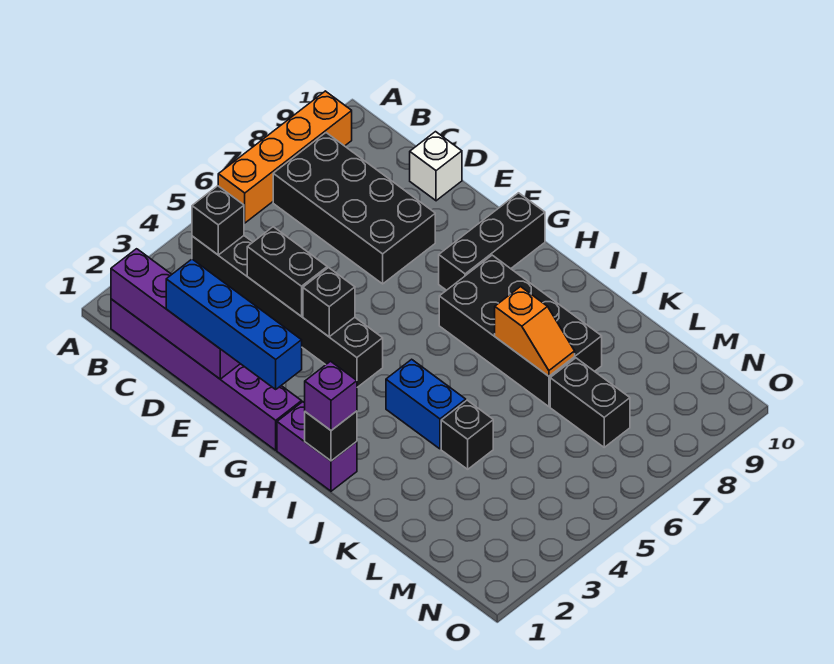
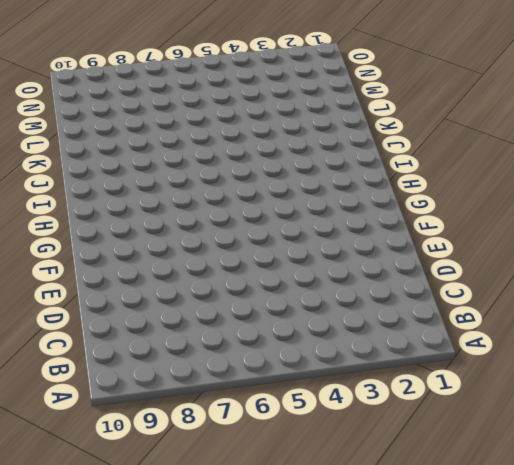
none -> orange brick A6:A9 level 1
none -> purple brick B1:G1 level 1
none -> black brick B4:G4 level 1

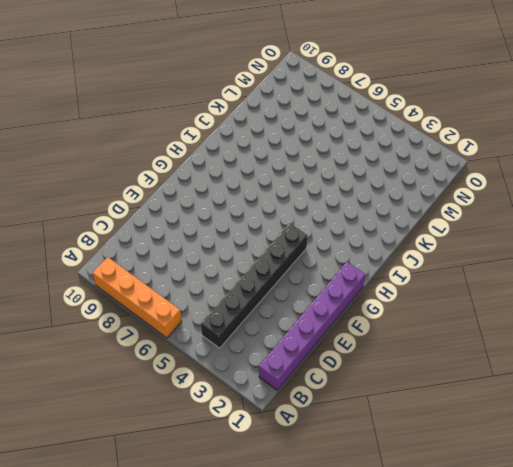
none -> black brick B7:E8 level 1
none -> white brick D10 level 1
none -> black brick G8:G10 level 1

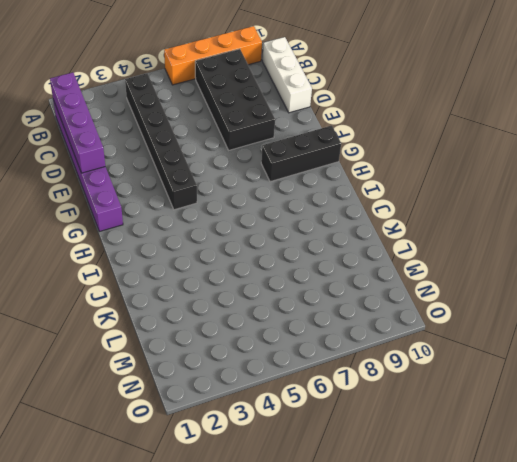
white brick B10:D10 level 1 -> white brick D10 level 1
none -> purple brick H1:I1 level 1
none -> black brick H7:K8 level 1
none -> blue brick I4:J4 level 1

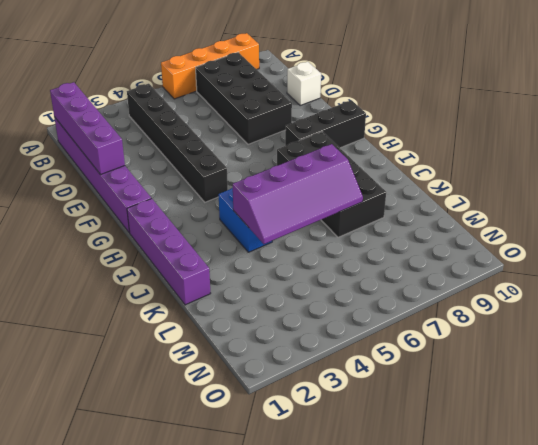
purple brick H1:K1 level 1 -> purple brick H1:I1 level 1
purple slope J4:K7 level 2 top J -> orange slope J7:K7 level 2 top J
none -> black brick K4 level 1
none -> black brick L7:M7 level 1
none -> black brick B4 level 2

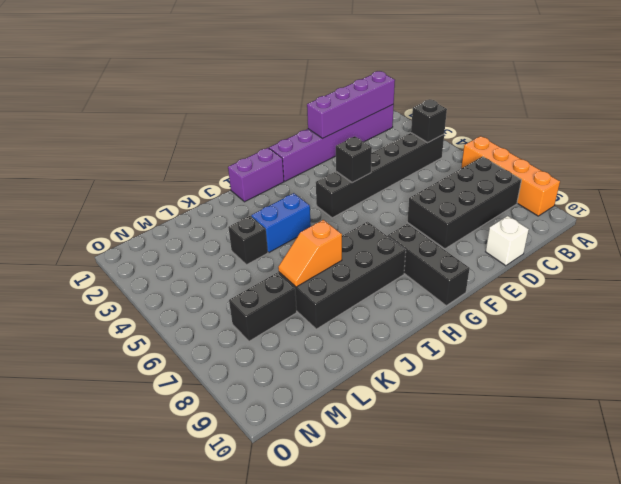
none -> black brick D4:E4 level 2
none -> black brick I1 level 2
none -> blue brick D1:G1 level 3

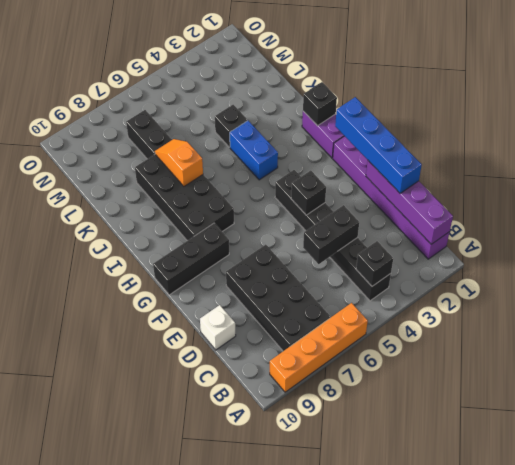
black brick D4:D5 level 2 -> black brick D4:E4 level 2
none -> purple brick I1 level 3

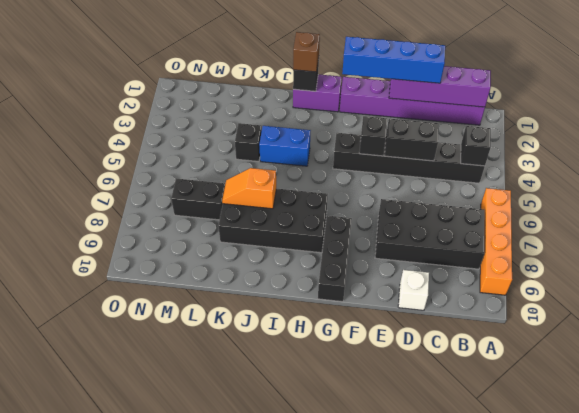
brown brick I1 level 3 -> purple brick I1 level 3

